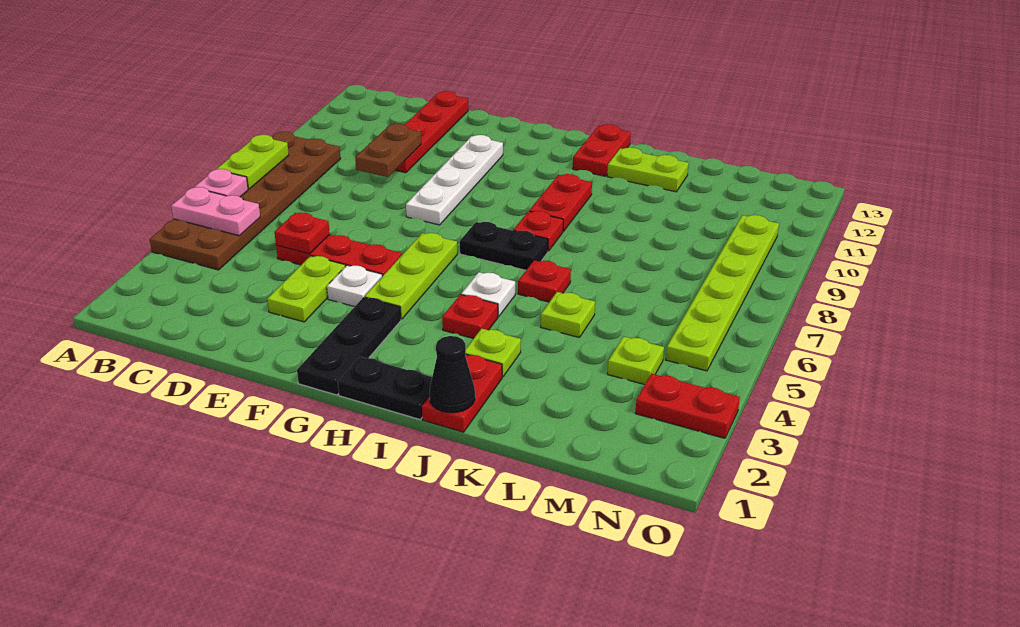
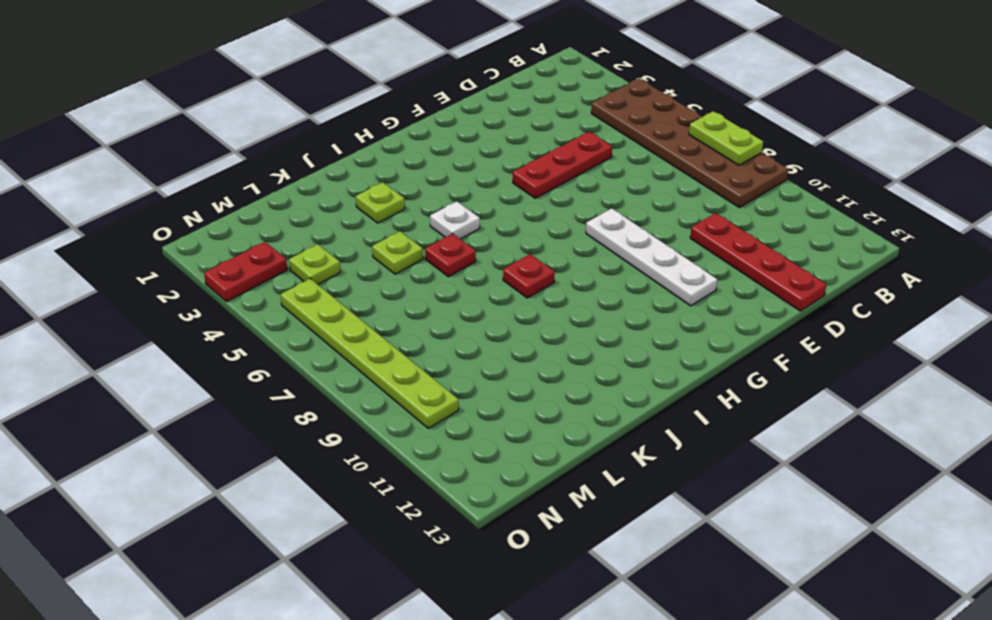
none -> lime plate E3:E4 level 1
none -> white plate F4 level 1
none -> black plate G1:G3 level 1

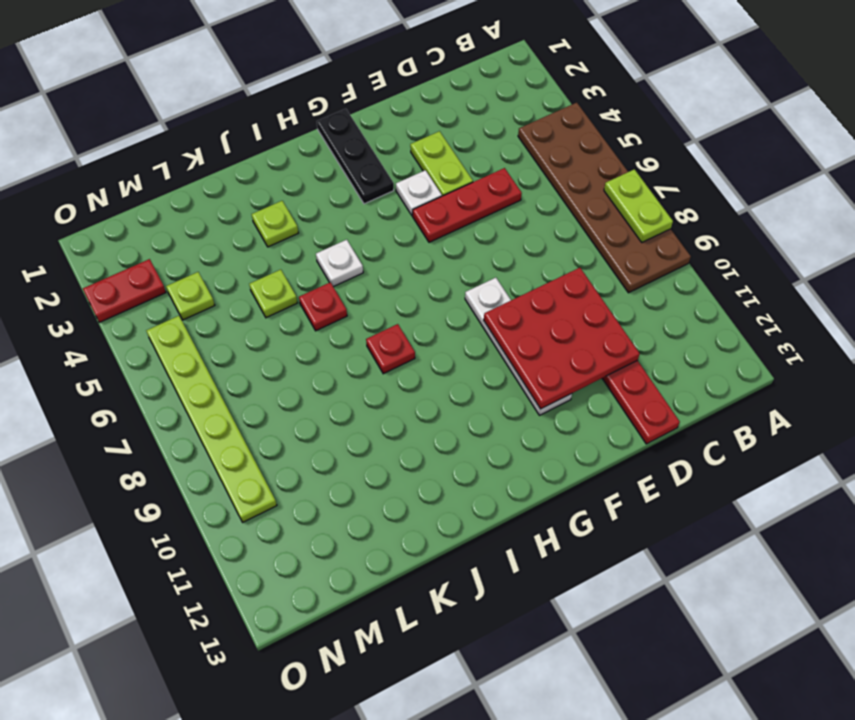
red plate D9:F11 level 2 -> brown plate D9:D10 level 2
none -> lime plate G4:G6 level 1
none -> black plate H1:I1 level 1
none -> black plate H7:I7 level 1

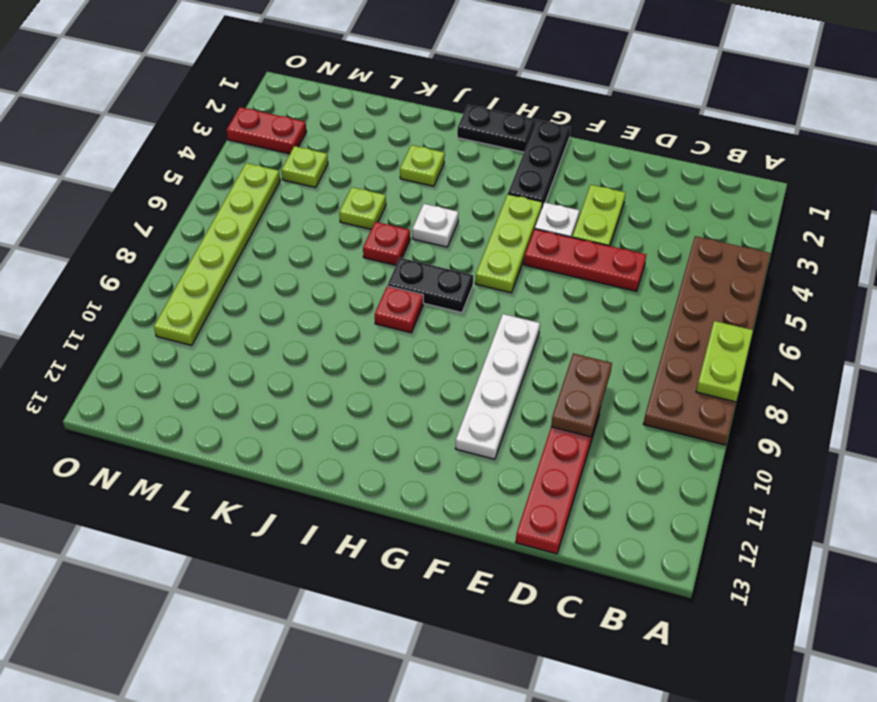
none -> red plate I4 level 1
none -> red plate I9:I10 level 1
none -> red plate I12:I13 level 1

